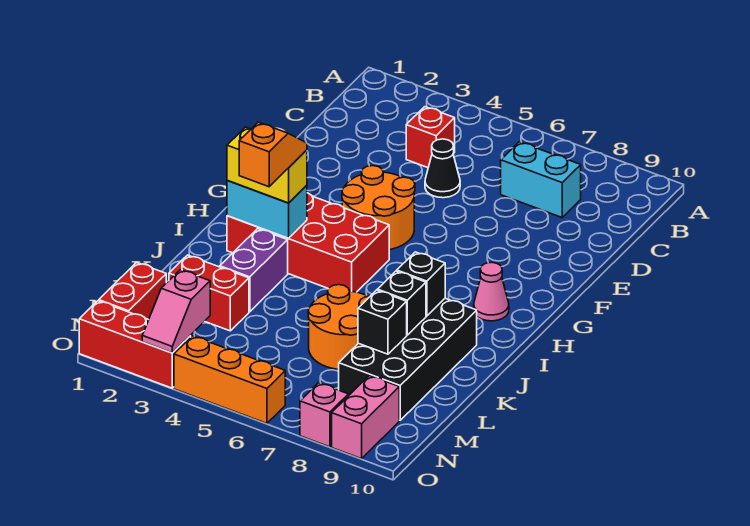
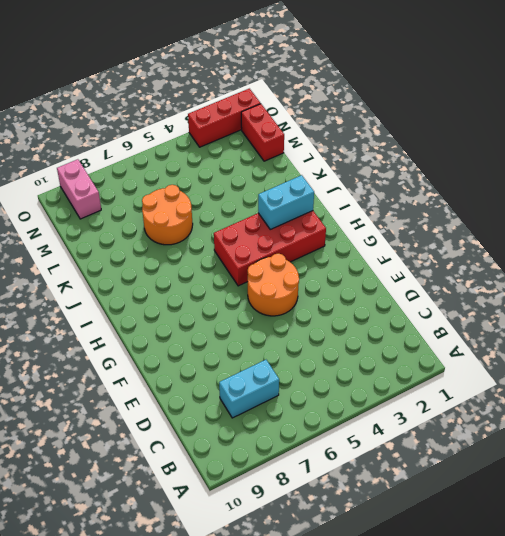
none -> red brick C4 level 1
none -> black cone D5 level 1
none -> pink cone H9 level 1

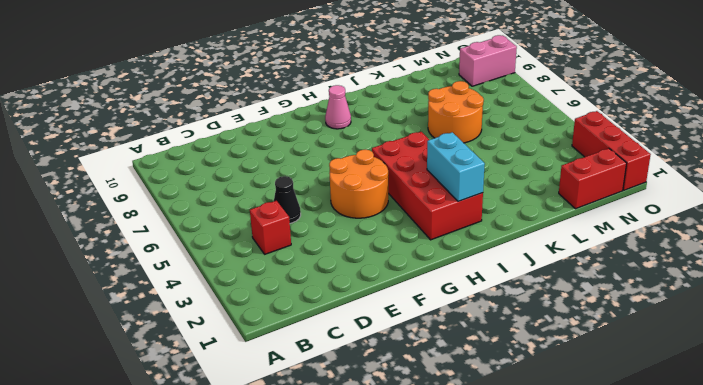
none -> cyan brick C7:C8 level 1
none -> purple brick J3:K3 level 1
none -> black brick J8:M9 level 1

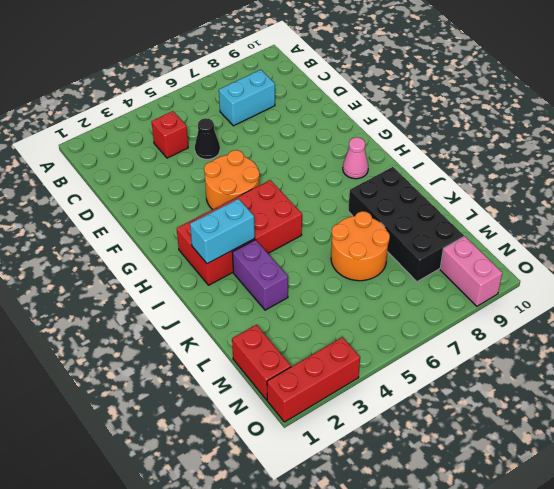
none -> red brick L2:L3 level 1
none -> orange brick O4:O6 level 1
none -> pink brick O8 level 1

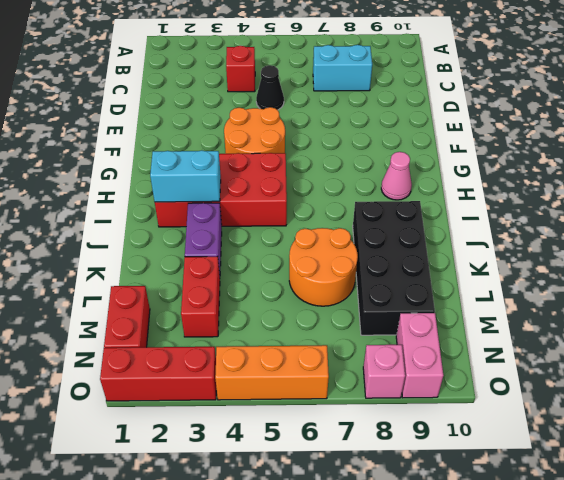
red brick L3:M3 level 1 -> red brick L2:L3 level 1
none -> black brick J8 level 2
none -> black brick K8 level 2
none -> black brick L8 level 2

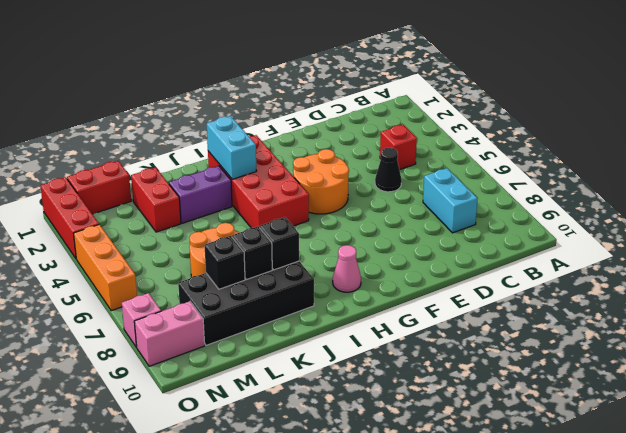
none -> pink slope N3:O3 level 2 top N
none -> yellow brick I2:I3 level 3
none -> orange slope I3:J3 level 4 top J

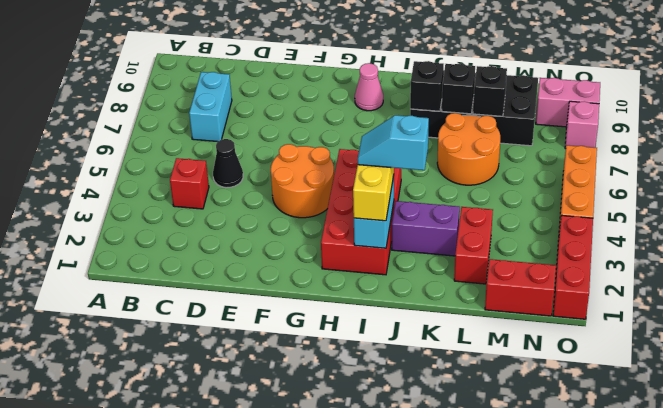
cyan slope I3:J3 level 4 top J -> orange slope I3:J3 level 4 top J
none -> pink slope N3:O3 level 2 top N

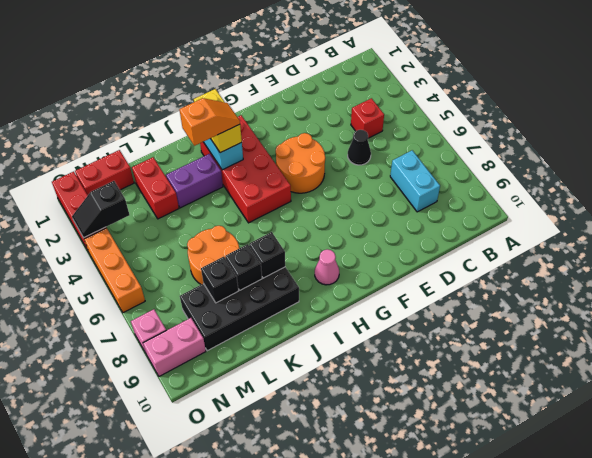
black slope N3:O3 level 2 top N -> pink slope N3:O3 level 2 top N

